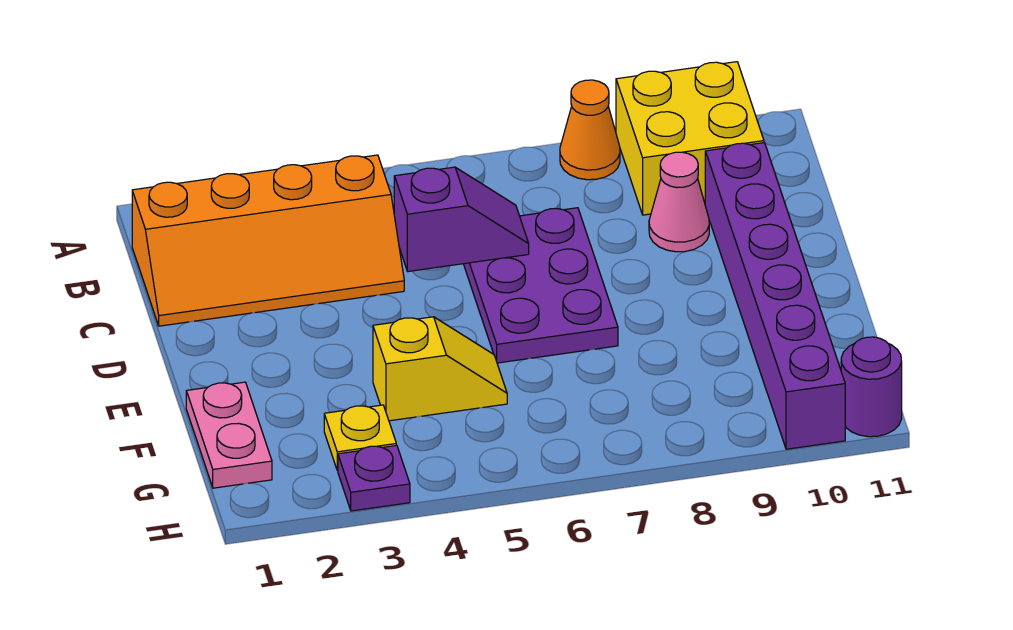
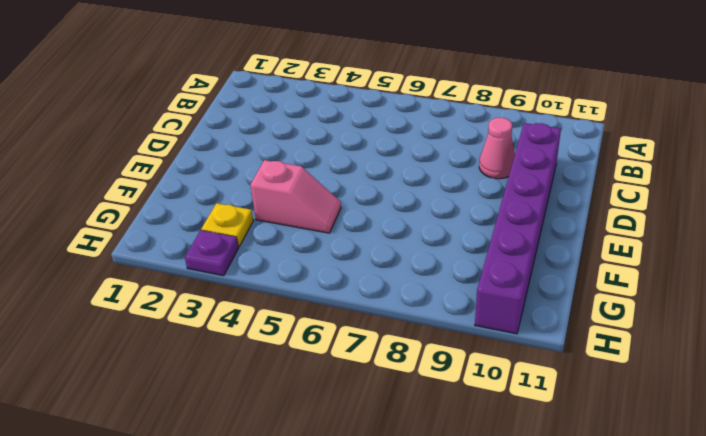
pink slope F4:F5 level 1 top 4 -> yellow slope F4:F5 level 1 top 4
none -> orange cone A8 level 1
none -> yellow brick A9:B10 level 1
none -> orange slope B1:C4 level 1 top B

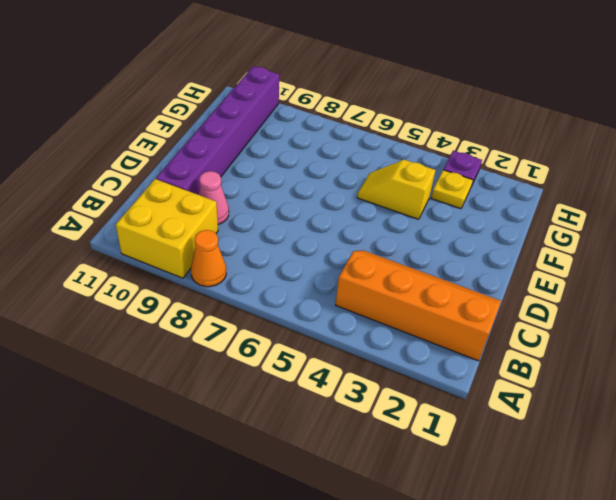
none -> purple plate C6:E7 level 1
none -> pink plate F1:G1 level 1
none -> purple round brick H11 level 1

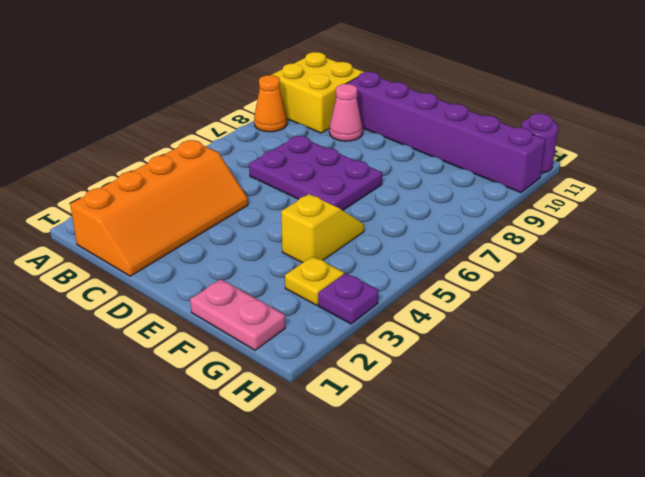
none -> purple slope C5:C6 level 2 top 5

